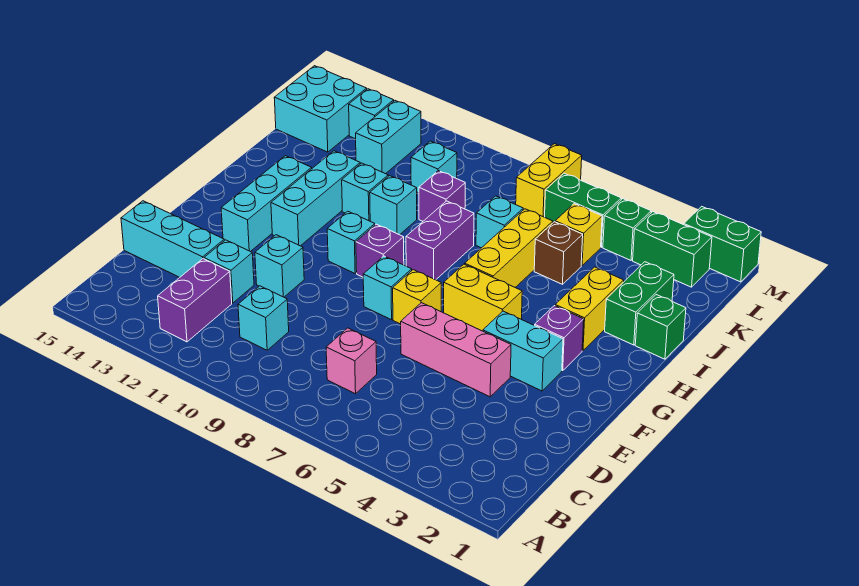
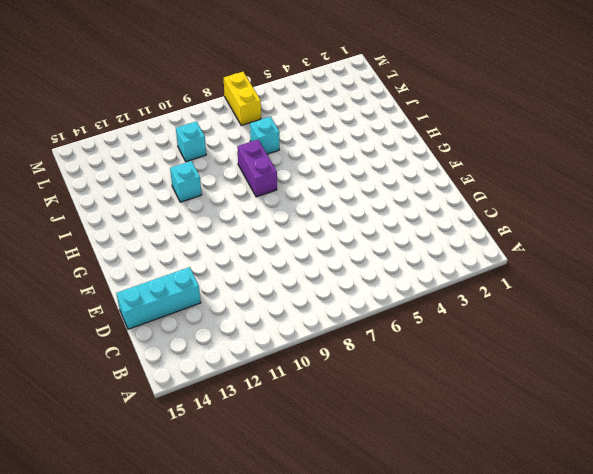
none -> purple brick B12:C12 level 1
none -> pink brick C7 level 1
none -> cyan brick C10 level 1
none -> cyan brick D12 level 1

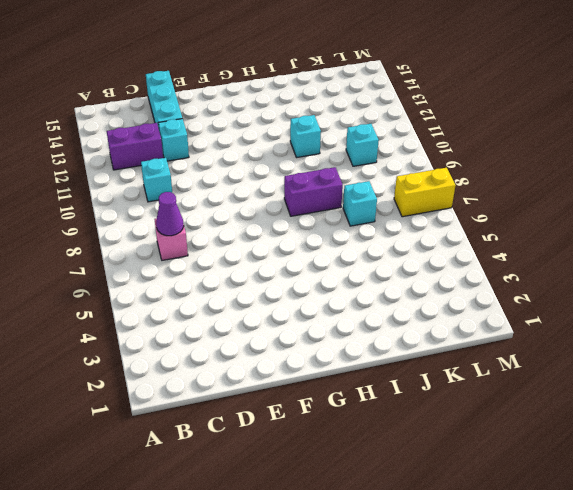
purple cone C7 level 2 -> none
none -> pink brick E4:E6 level 1
none -> cyan brick E11 level 1
none -> cyan brick F3:F4 level 1
none -> yellow brick F7 level 1

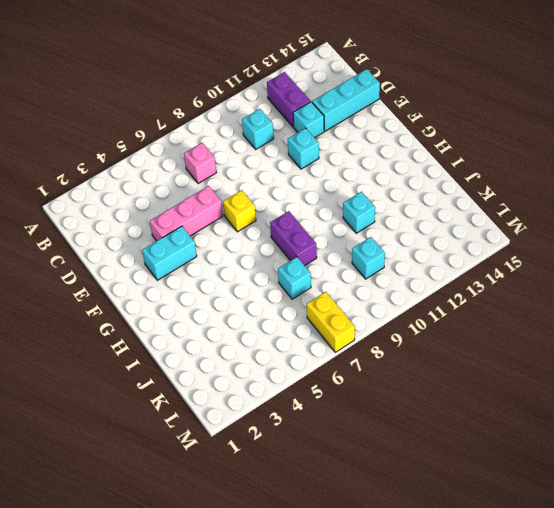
none -> cyan brick F8 level 1
none -> cyan brick F13:H13 level 1
none -> purple brick G3 level 1
none -> yellow brick G5:G6 level 1

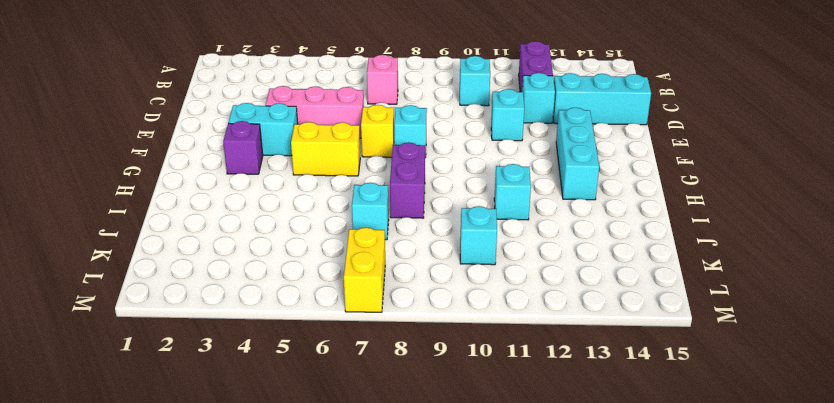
none -> purple brick G9 level 1
none -> cyan brick G10 level 1
none -> cyan brick G12:I12 level 1
none -> yellow brick H3:I3 level 1

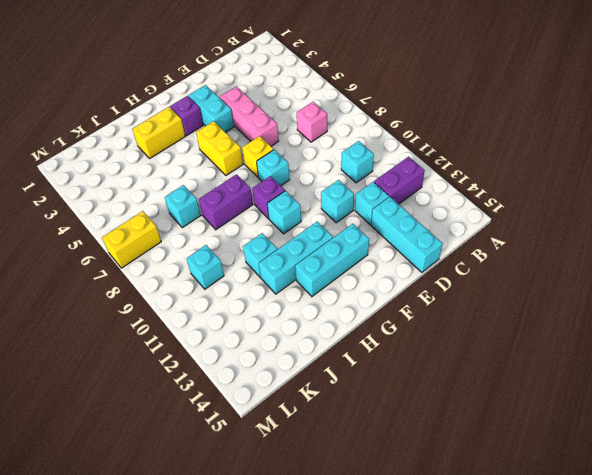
none -> yellow brick H6:J6 level 1
none -> green brick I1 level 1
none -> green brick I2:J2 level 1
none -> cyan brick I10 level 1

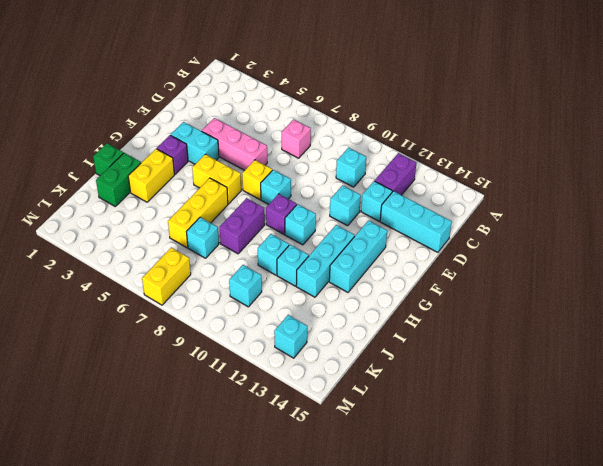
none -> brown brick J5 level 1
none -> purple brick J9 level 1
none -> yellow brick K5 level 1
none -> cyan brick K12:L12 level 1

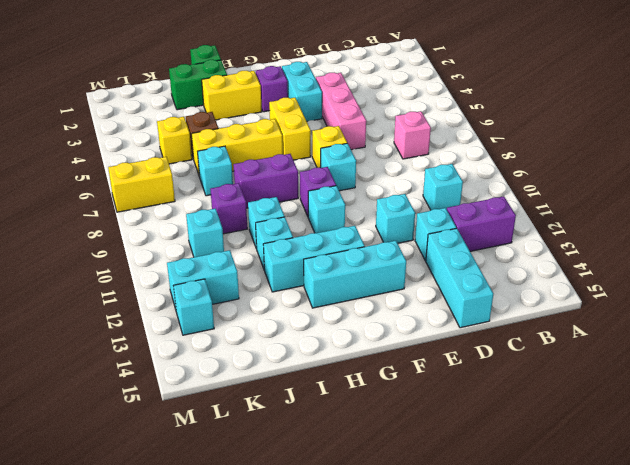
none -> cyan brick K14:L15 level 1
none -> green brick L2:L3 level 1
none -> green brick L4 level 1
none -> green brick L5:L6 level 1

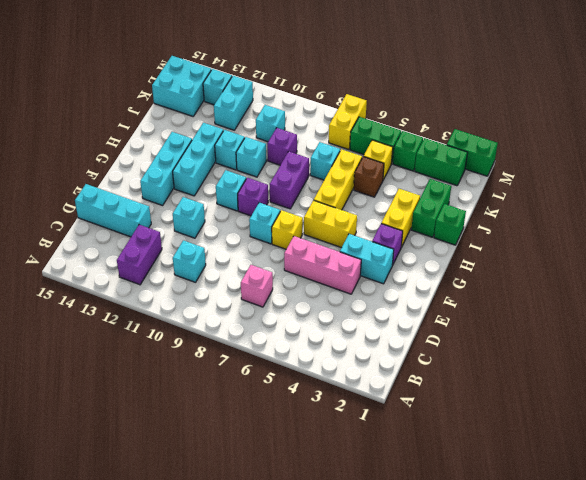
none -> cyan brick D12 level 1

